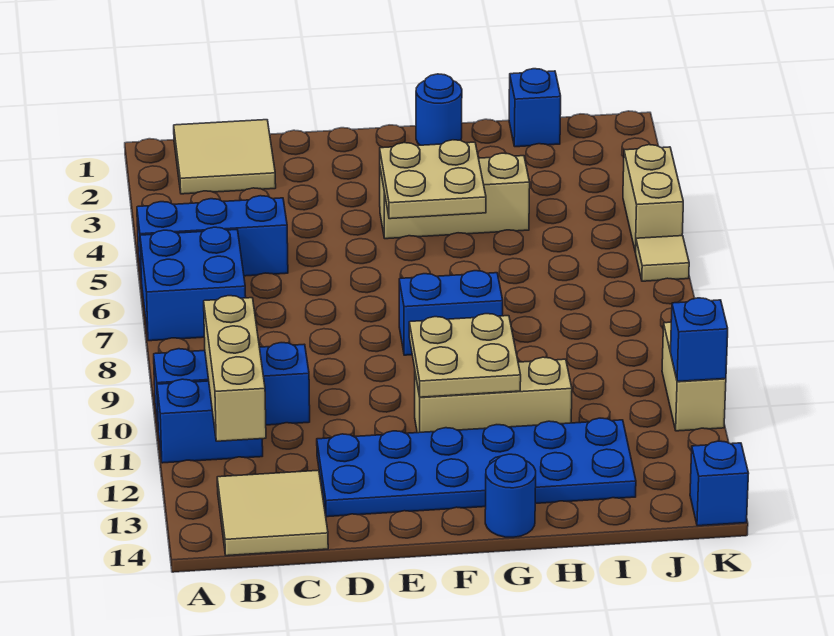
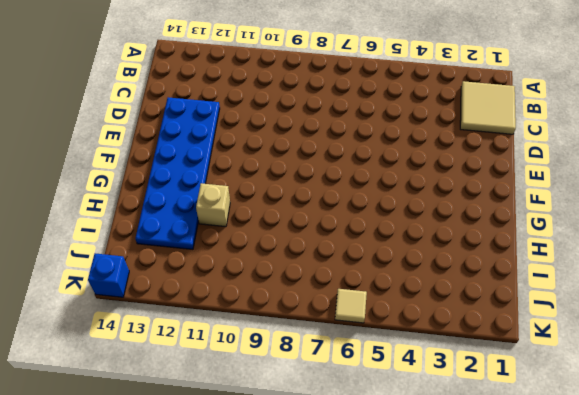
tan brick H11 level 1 -> tan brick F11:H11 level 1
none -> blue brick A5:C5 level 1
none -> blue brick A6:B7 level 1
none -> blue brick A10:C10 level 1

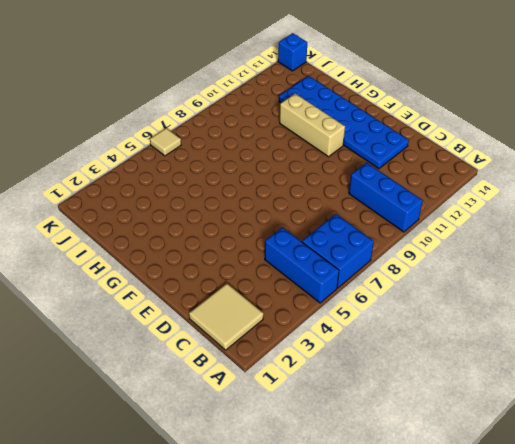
none -> blue brick A11:B11 level 1
none -> tan tile B13:C14 level 1
none -> tan brick F4:H4 level 1

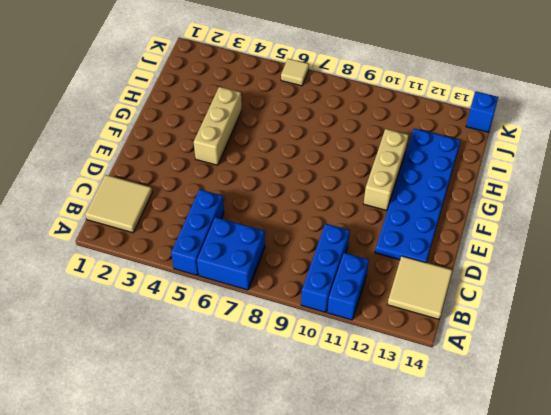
none -> blue brick F8:G8 level 1
none -> blue round brick G1 level 1
none -> blue round brick G14 level 1

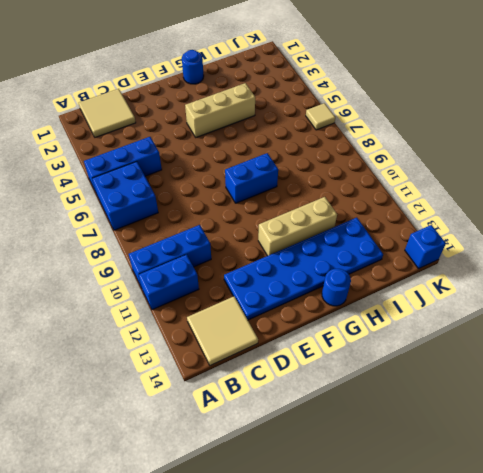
none -> blue brick I1 level 1
none -> tan brick K4:K5 level 1
none -> tan brick K10:K11 level 1

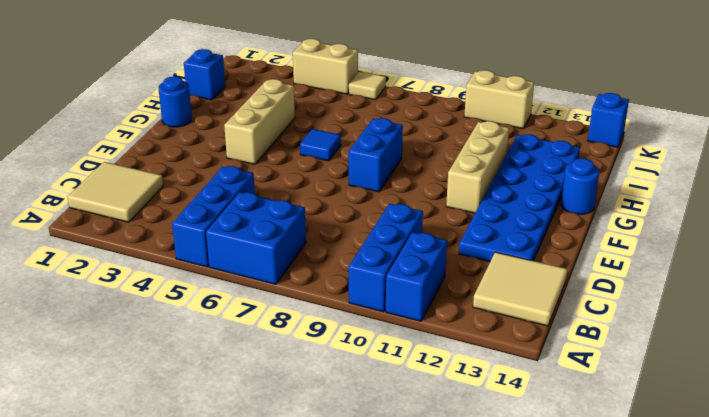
blue tile G6 level 1 -> none
none -> tan brick B10:B12 level 2
none -> tan plate F4:G5 level 2
none -> tan plate F10:G11 level 2

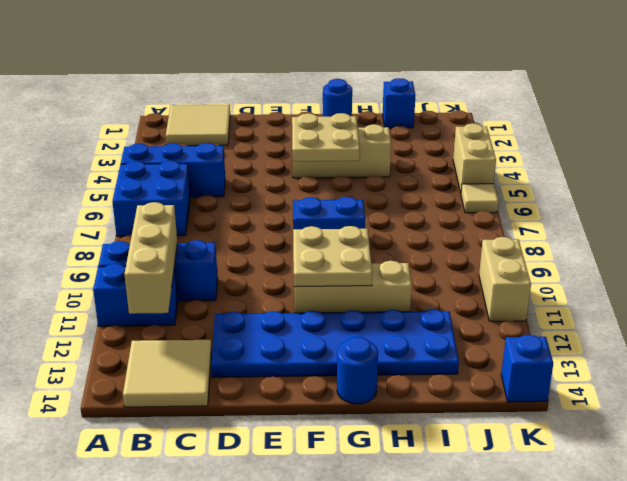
none -> blue brick K11 level 2

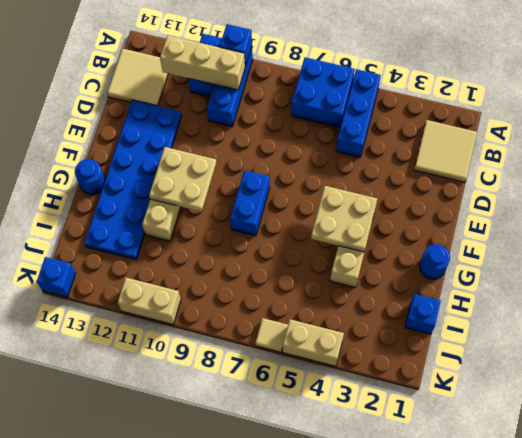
blue brick A10 level 2 -> blue brick K11 level 2

